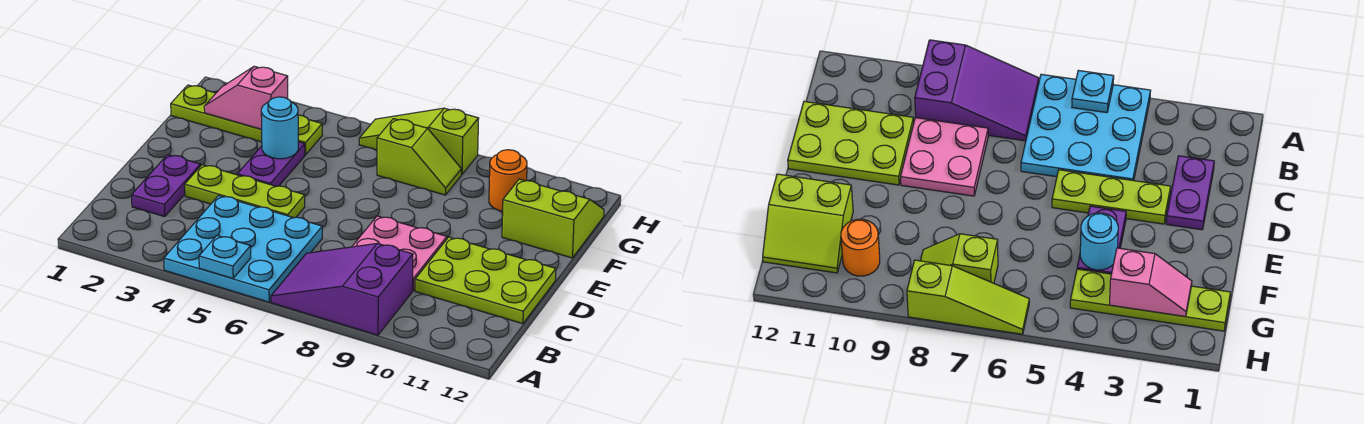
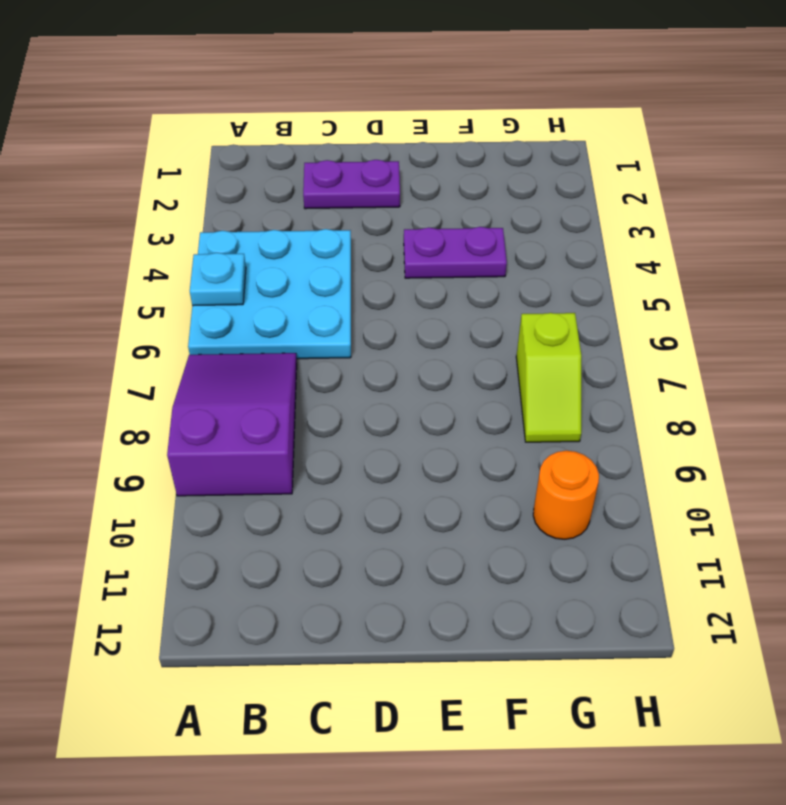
none -> pink plate C8:D9 level 1
none -> lime plate C10:D12 level 1
none -> lime plate D3:D5 level 1

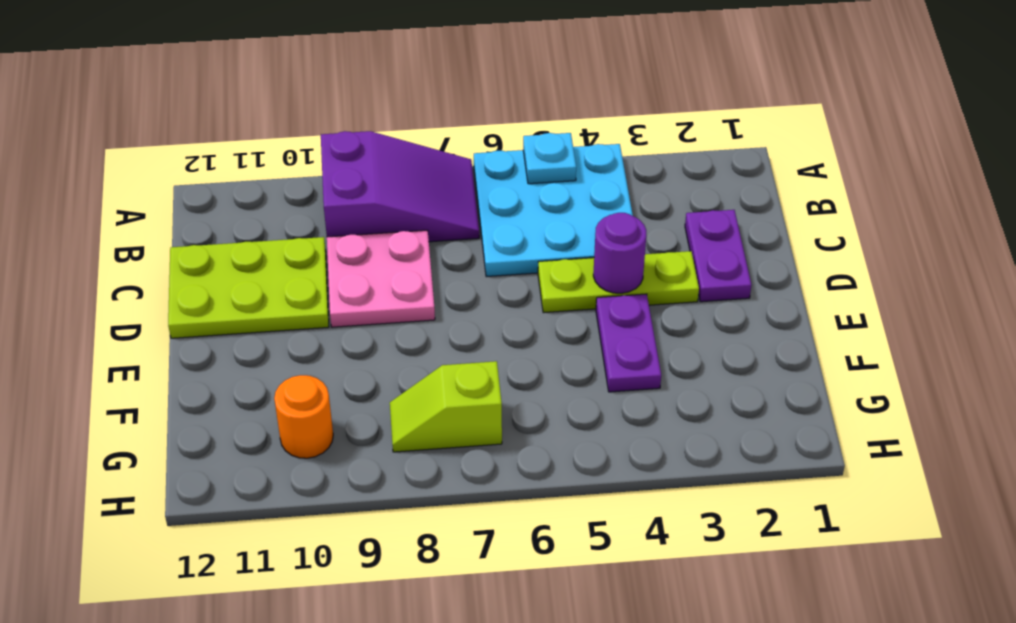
purple round brick D4 level 2 -> none
none -> lime slope F11:G12 level 1 top F
none -> lime plate G1:G4 level 1
none -> lime slope H6:H8 level 1 top 8

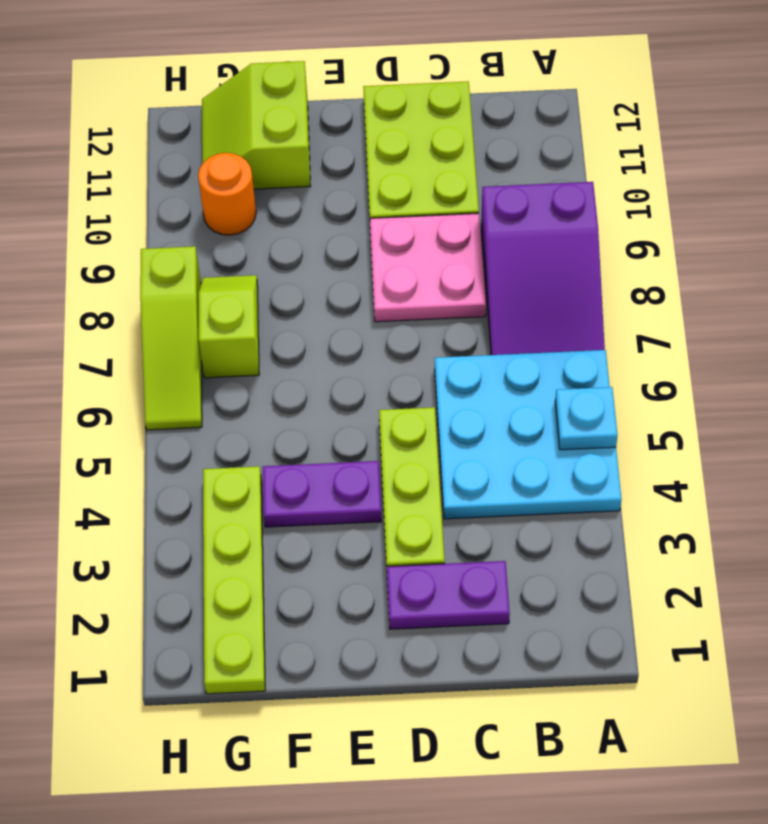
none -> cyan round brick F4 level 2
none -> pink slope G2:G3 level 2 top 3

